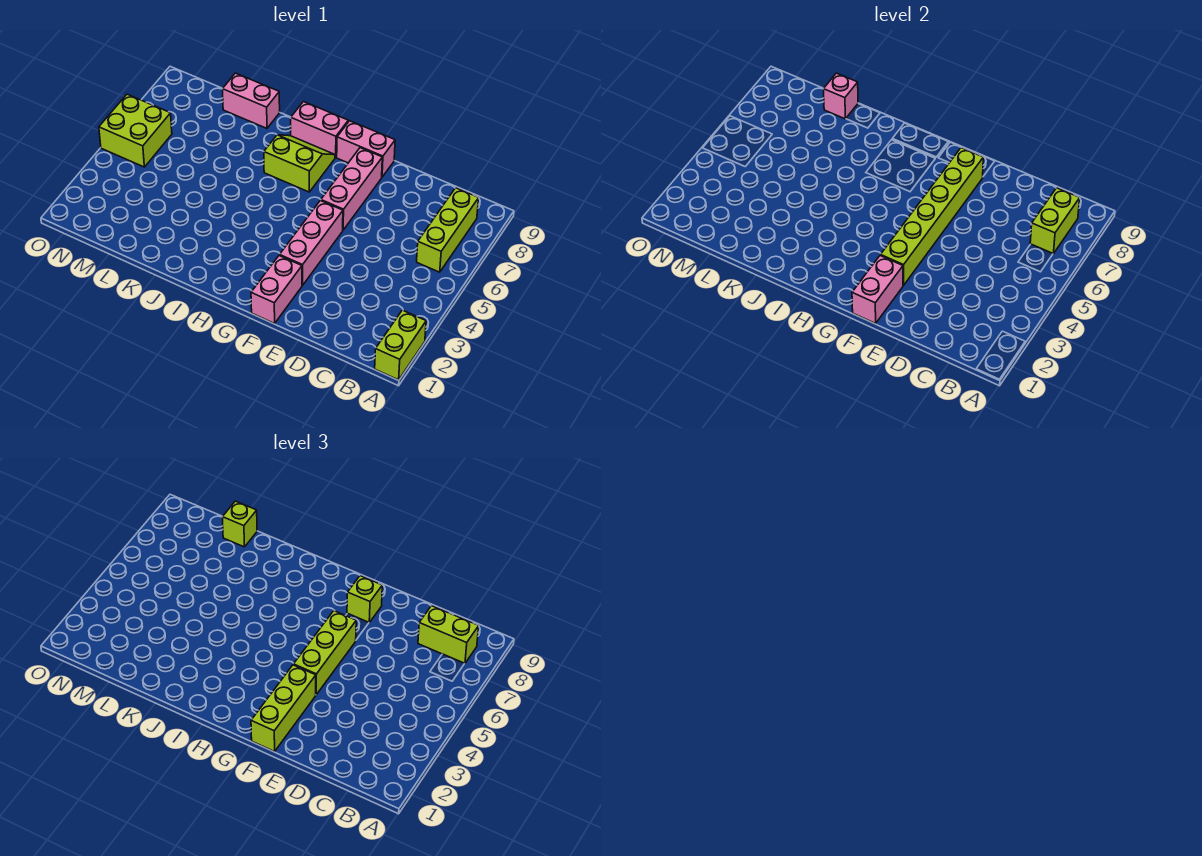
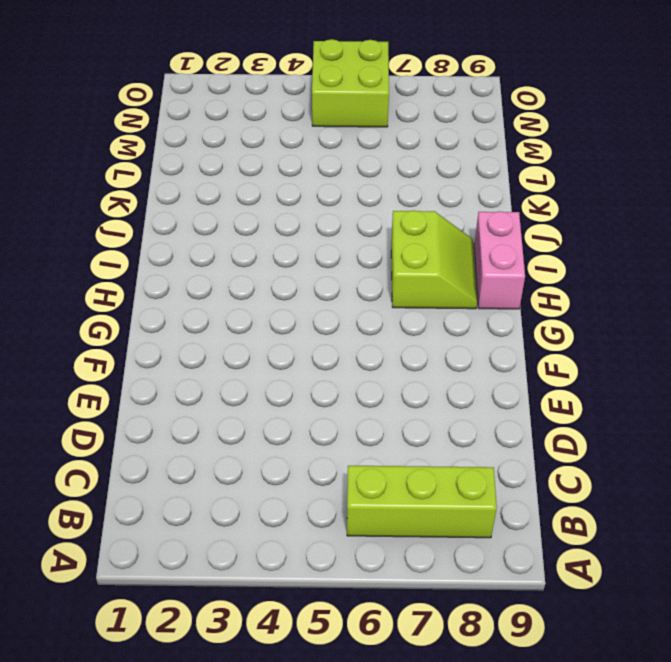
none -> lime brick A1:A2 level 1
none -> pink brick F1:F2 level 1
none -> pink brick F3:F5 level 1

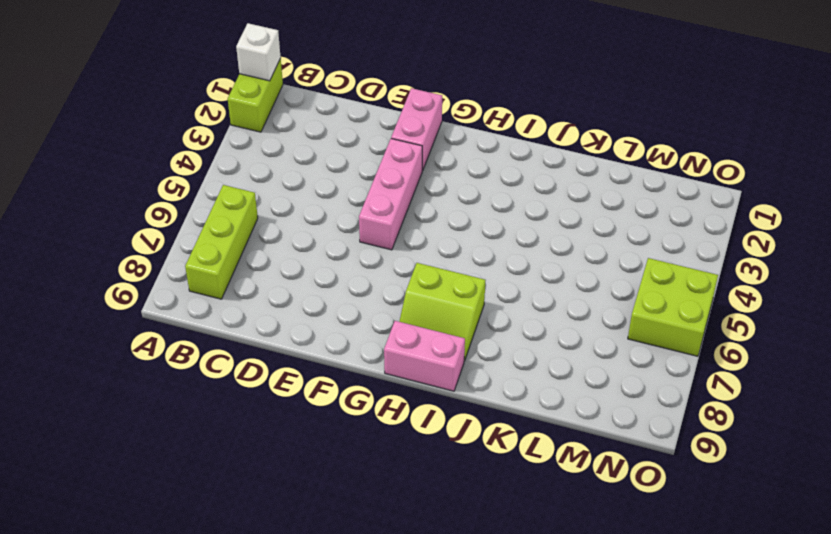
white brick A1 level 2 -> none
none -> pink brick F6:F8 level 1
none -> pink brick F9:G9 level 1
none -> pink brick K9:L9 level 1

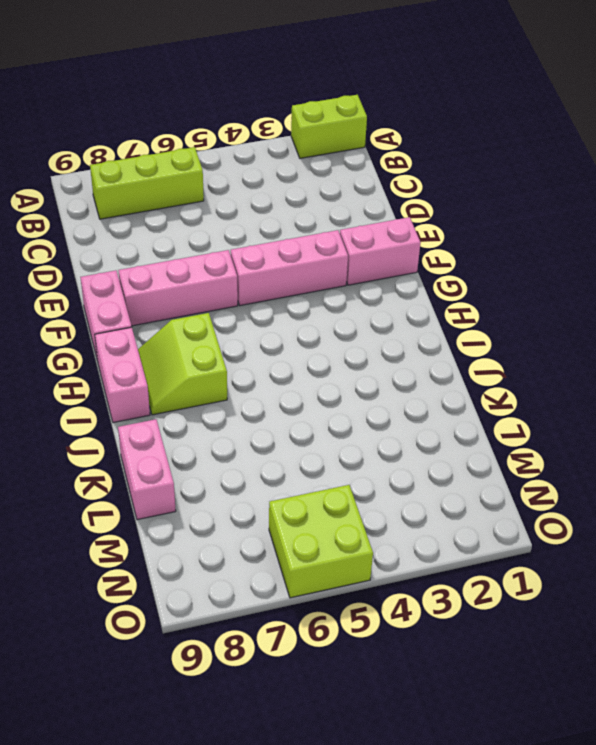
none -> lime brick B7:B8 level 2
none -> pink brick F1:F2 level 2
none -> lime brick F3:F8 level 2

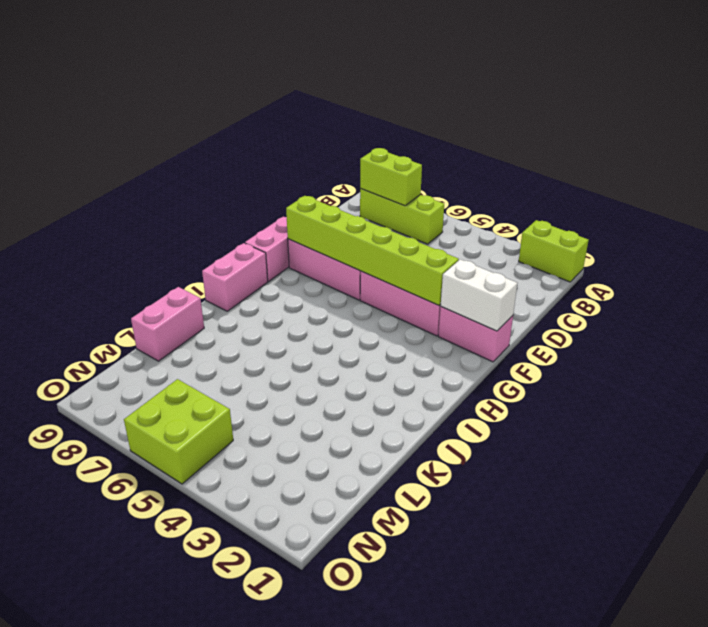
white brick F1:F2 level 2 -> pink brick F1:F2 level 2
none -> lime slope H7:I8 level 1 top 7
none -> pink brick L9 level 2
none -> lime brick B8:C8 level 3

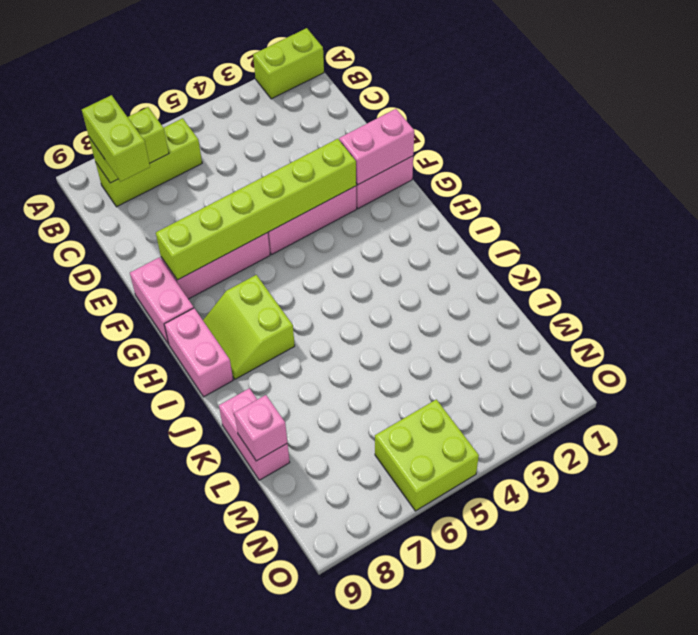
none -> lime brick F1:F3 level 3
none -> lime brick F4:F6 level 3
none -> lime brick F8 level 3

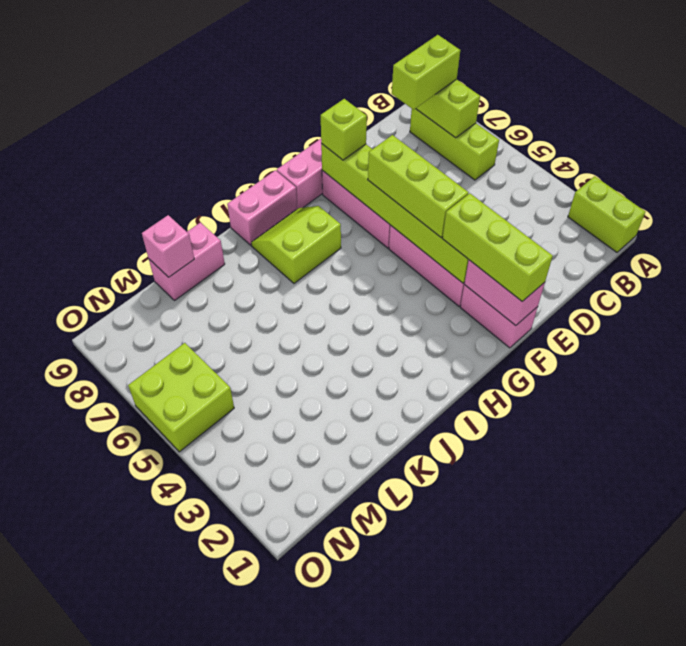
none -> lime brick L9 level 3

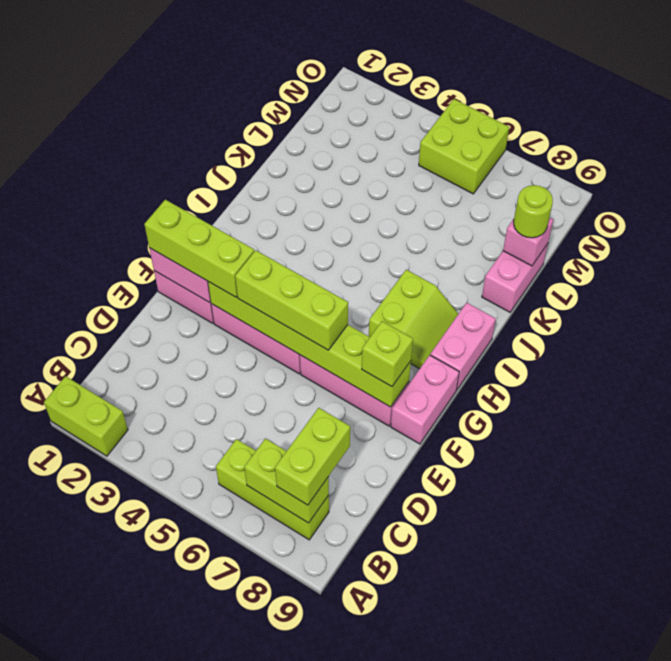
lime round brick L9 level 3 -> lime brick L9 level 3

